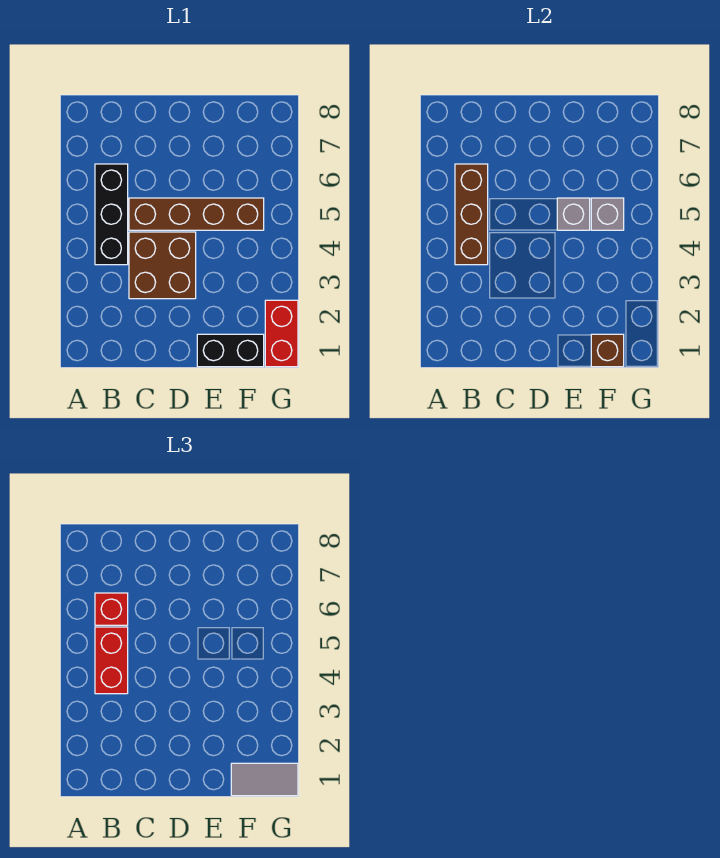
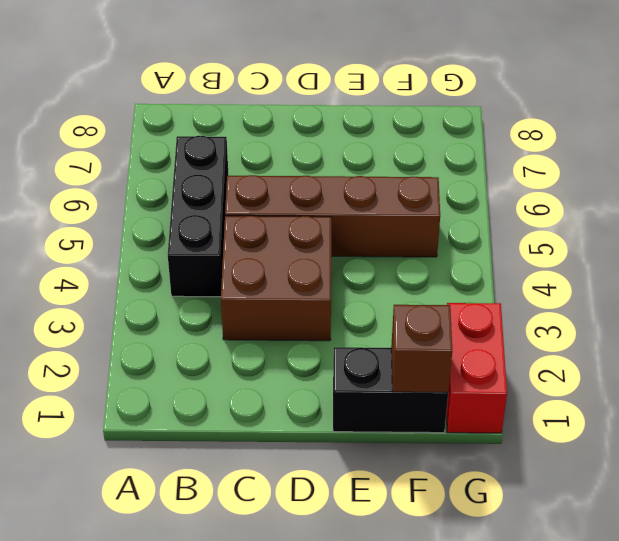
none -> brown brick B4:B6 level 2
none -> grey brick E5 level 2
none -> grey brick F5 level 2

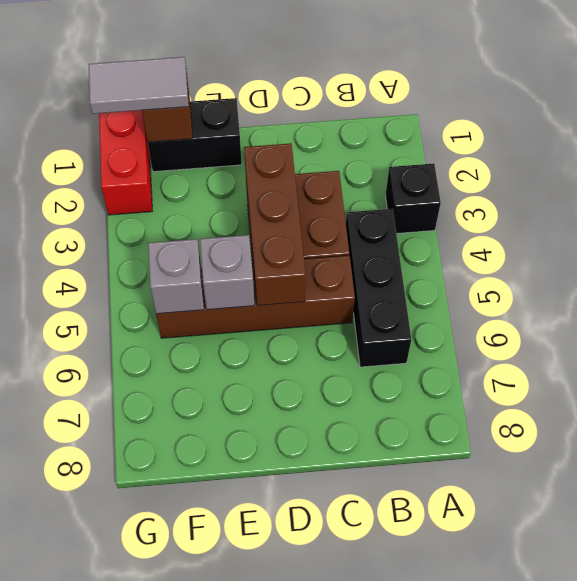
black brick A3 level 1 -> none
brown brick D3:D5 level 2 -> brown brick B4:B6 level 2
none -> red brick B4:B5 level 3
none -> red brick B6 level 3

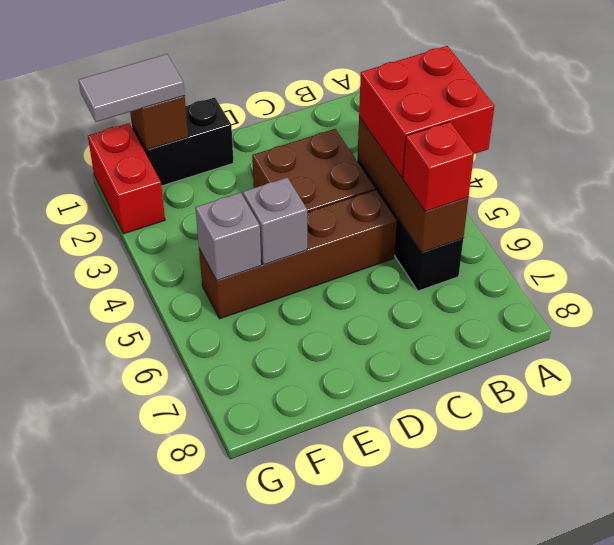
red brick A4:B5 level 3 -> red brick B4:B5 level 3

